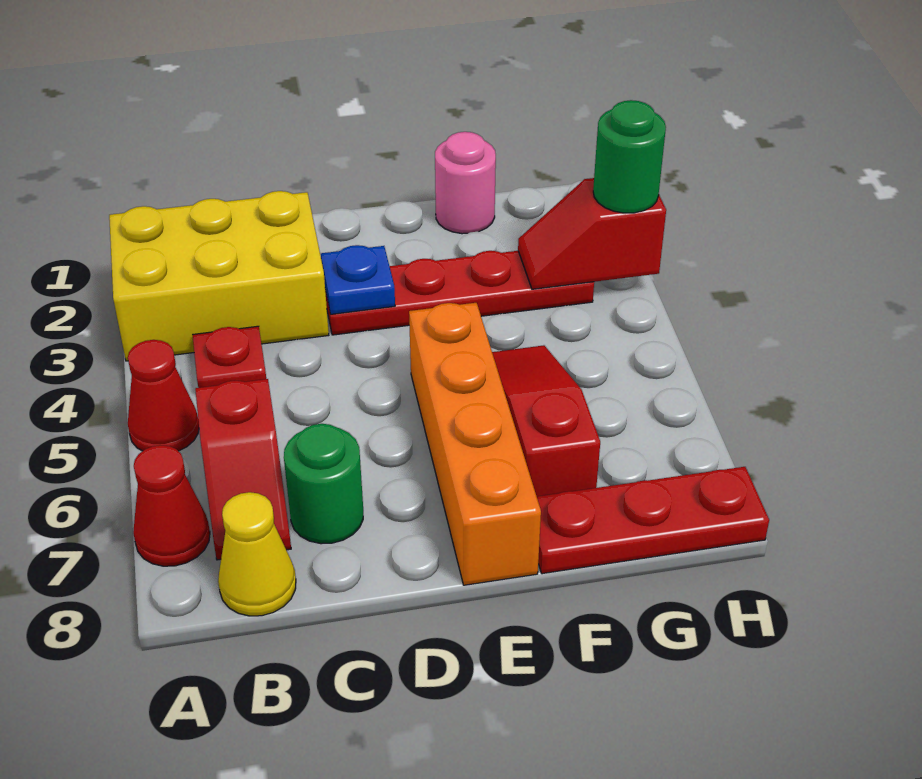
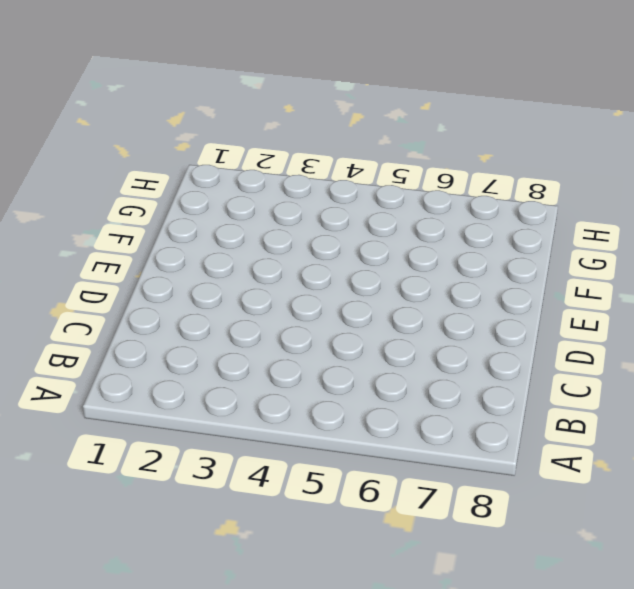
none -> yellow brick A2:C3 level 1
none -> red cone A5 level 1
none -> red cone A7 level 1

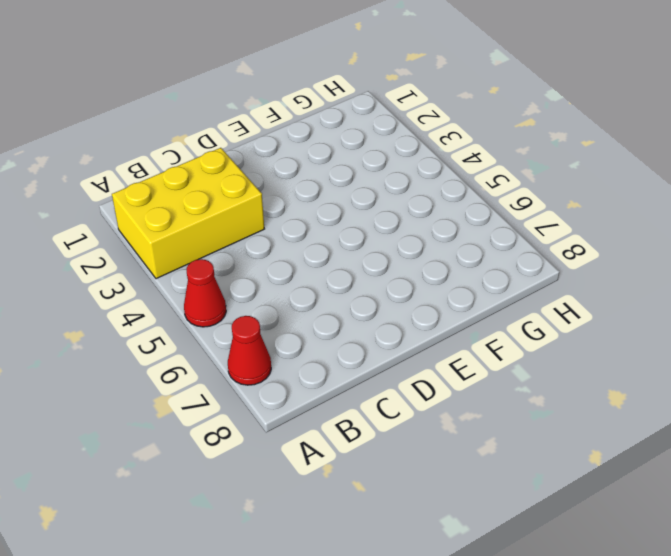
none -> red plate B4 level 1
none -> red slope B6:B7 level 1 top 6
none -> yellow cone B8 level 1

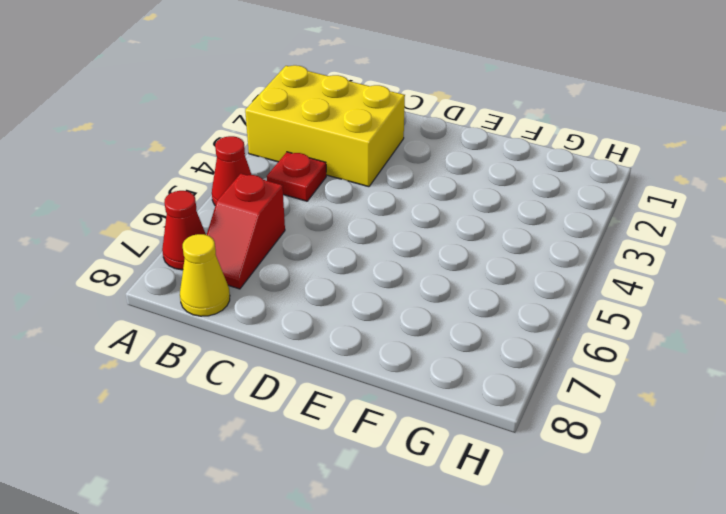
none -> green round brick C7 level 1
none -> red plate D3:G3 level 1
none -> orange brick E5:E8 level 1

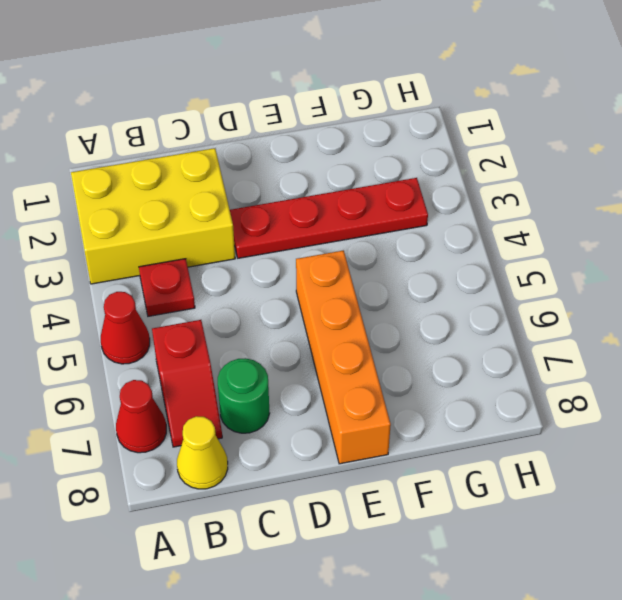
none -> pink round brick F1 level 1
none -> red slope F5:F7 level 1 top 7
none -> red plate F8:H8 level 1

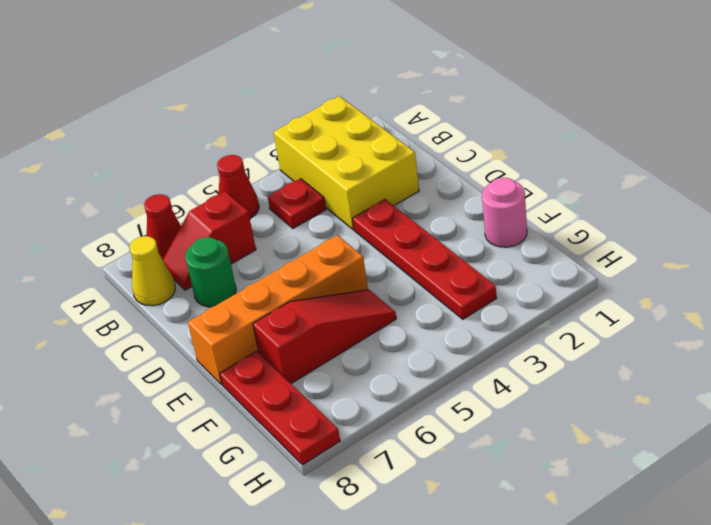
none -> blue plate D3 level 2
none -> red slope G3:H3 level 2 top H
none -> green round brick H3 level 3

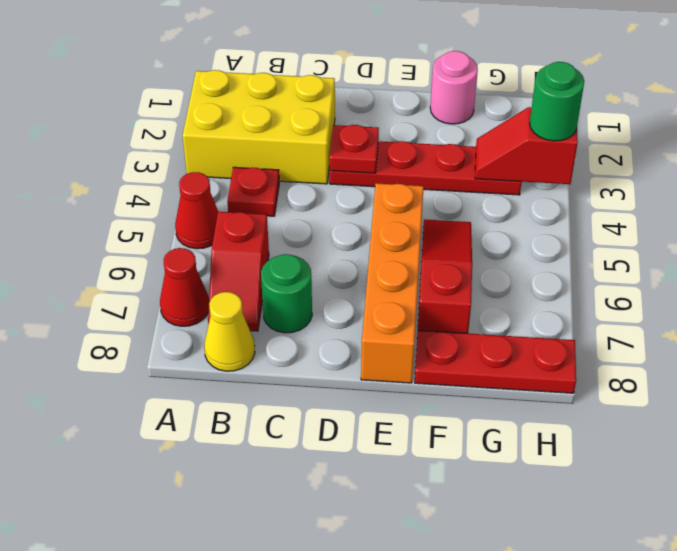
red plate D3 level 2 -> blue plate D3 level 2

